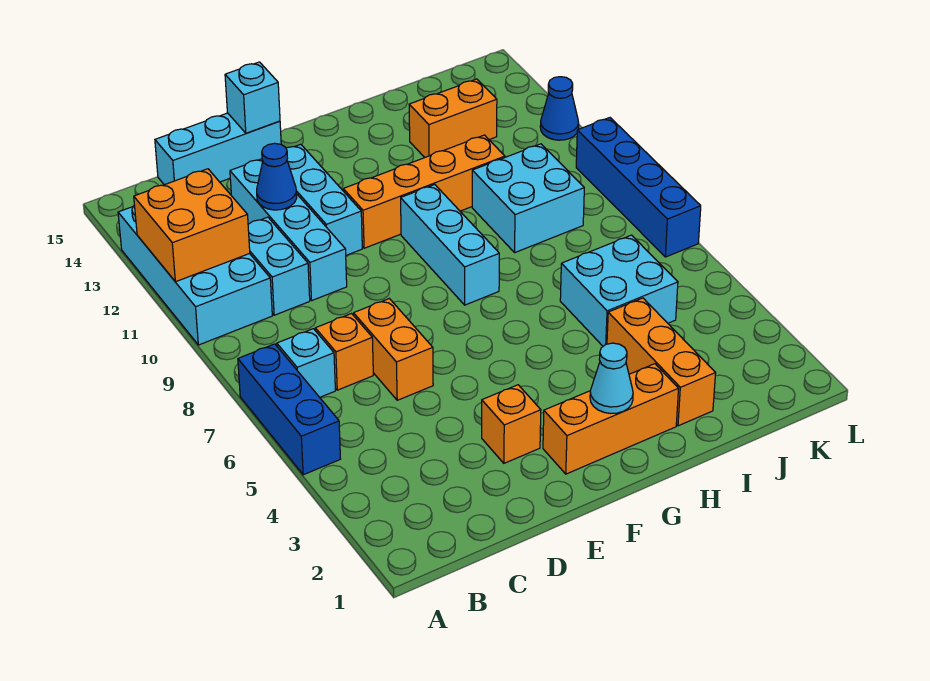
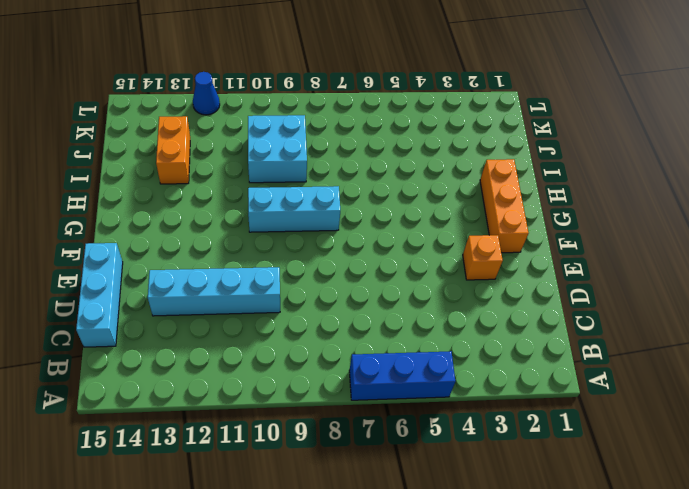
none -> cyan brick A10:B13 level 1
none -> cyan brick B7 level 1
none -> orange brick C7 level 1

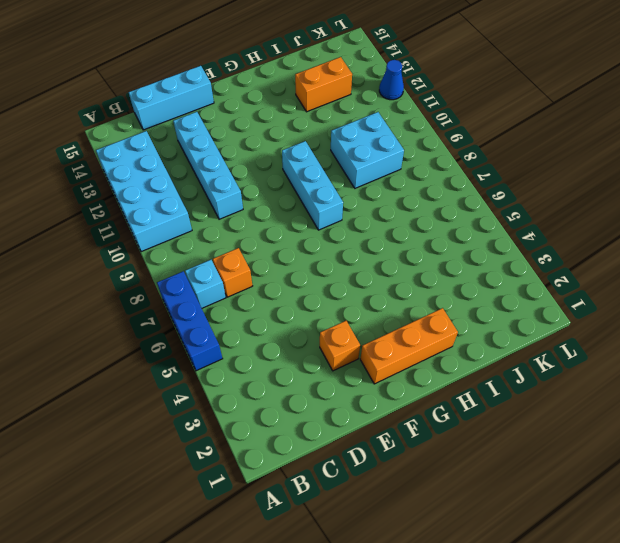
none -> cyan brick C10:C11 level 1
none -> orange brick D6:D7 level 1
none -> cyan brick E11:E13 level 1

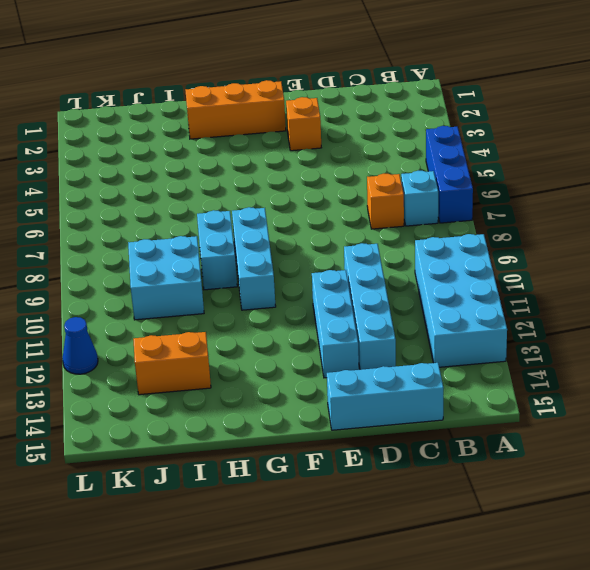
cyan brick H8:H9 level 1 -> cyan brick C10:C11 level 1
none -> orange brick D6:D7 level 1
none -> orange brick F11:I11 level 1
none -> orange brick I2:I4 level 1

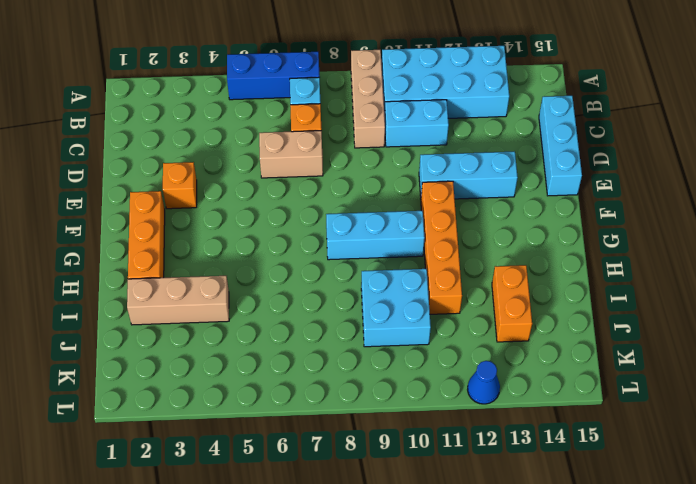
tan brick A9:C9 level 1 -> none
tan brick D6:D7 level 1 -> orange brick D6:D7 level 1
tan brick I2:I4 level 1 -> orange brick I2:I4 level 1
none -> cyan brick D10:D13 level 1
none -> cyan brick I5:J6 level 1
none -> blue brick L7:L10 level 1

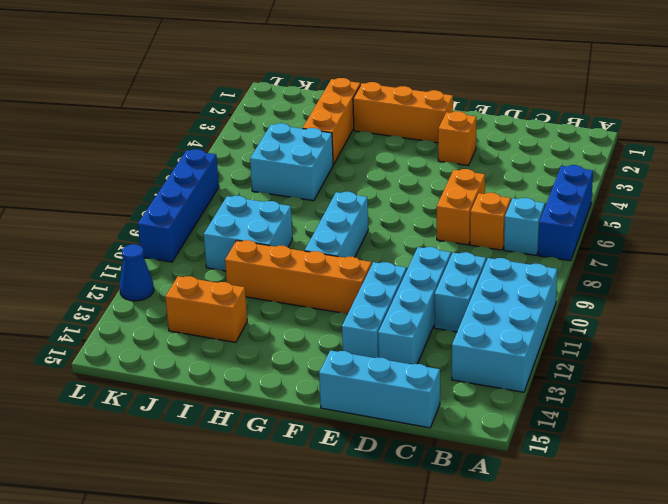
none -> orange brick A11:B12 level 2
none -> blue cone D12 level 2
none -> cyan brick E15 level 2

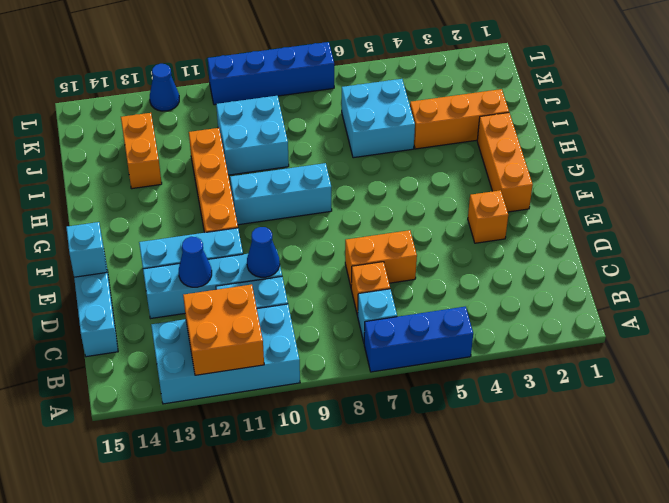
blue cone D10 level 2 -> none
none -> cyan cone G2 level 2

